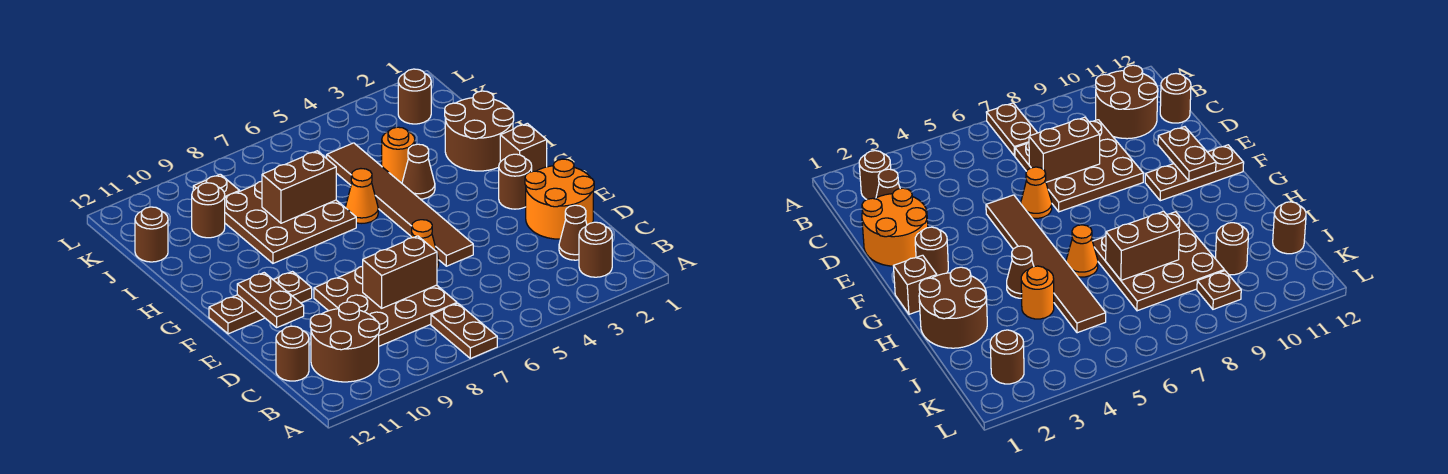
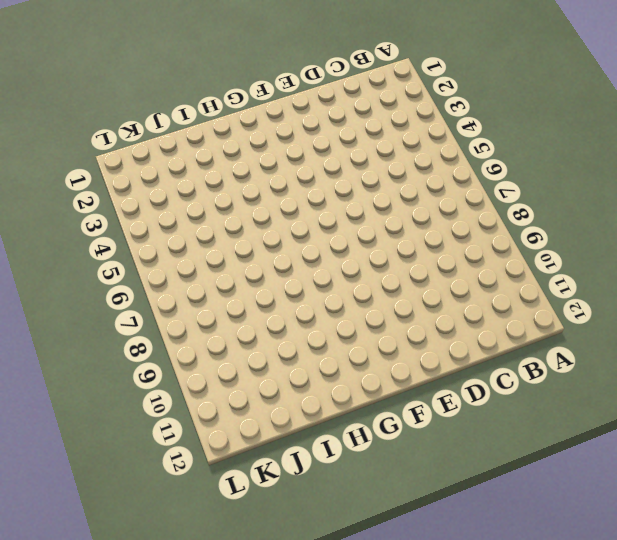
none -> brown plate A7:B7 level 1
none -> brown round brick B2 level 1
none -> brown round brick B10:C11 level 1

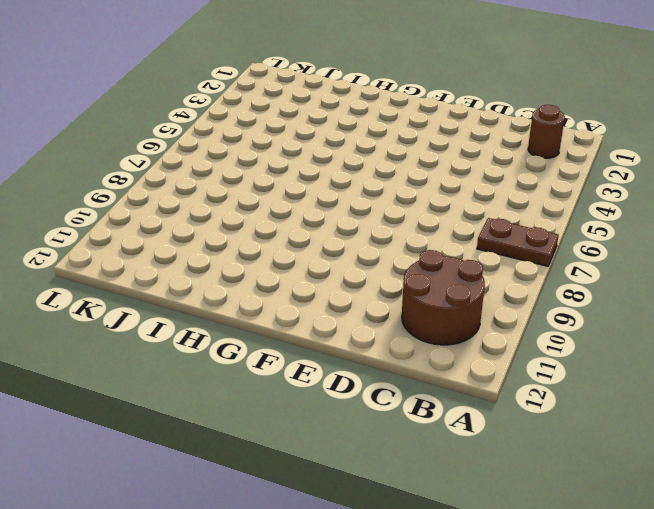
none -> brown cone C2 level 1
none -> brown plate C7:E9 level 1
none -> brown round brick C12 level 1

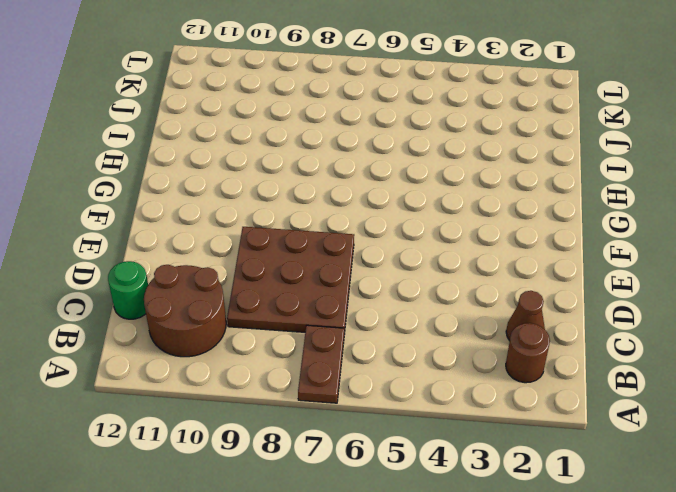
green round brick C12 level 1 -> brown round brick C12 level 1
none -> orange round brick D1:E2 level 1
none -> brown tile E5:J5 level 1
none -> orange cone E6 level 1

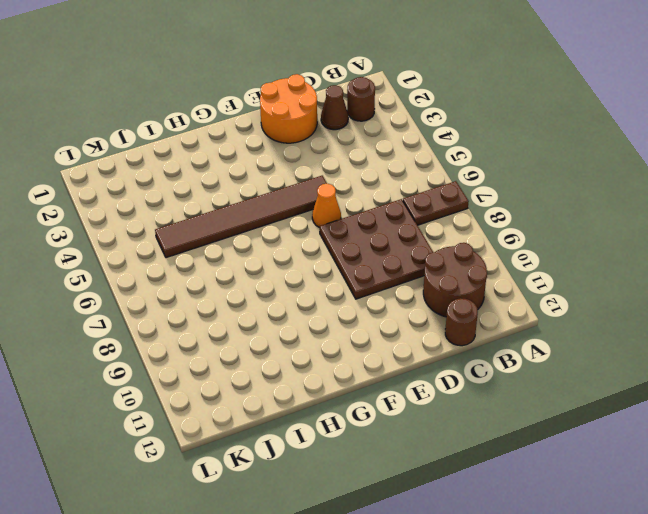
none -> brown round brick F2 level 1
none -> brown plate F10:F12 level 1
none -> brown brick G1 level 1

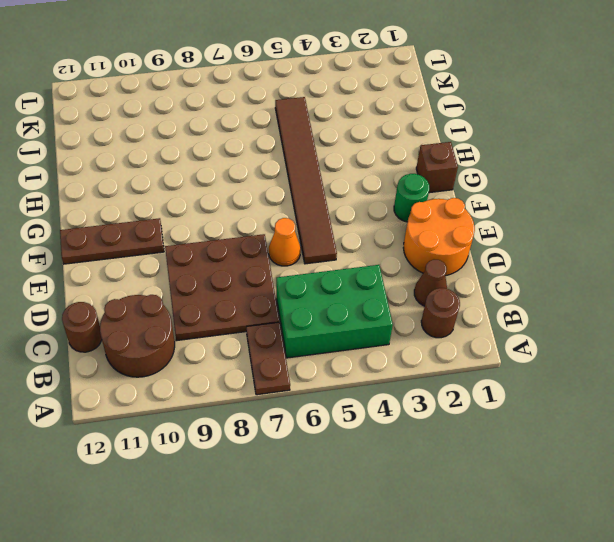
green brick B4:C6 level 1 -> none
green round brick F2 level 1 -> brown round brick F2 level 1
none -> brown round brick H1:I2 level 1
none -> brown cone H4 level 1
none -> orange cone H6 level 1

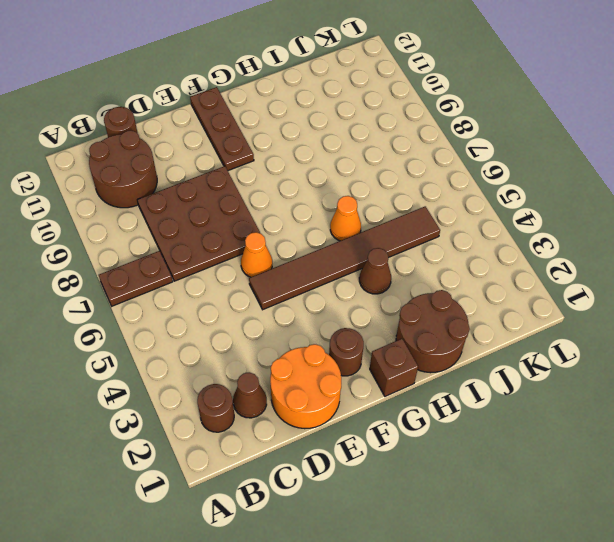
none -> brown plate H7:J9 level 1
none -> orange round brick I4 level 1
none -> brown round brick J10 level 1

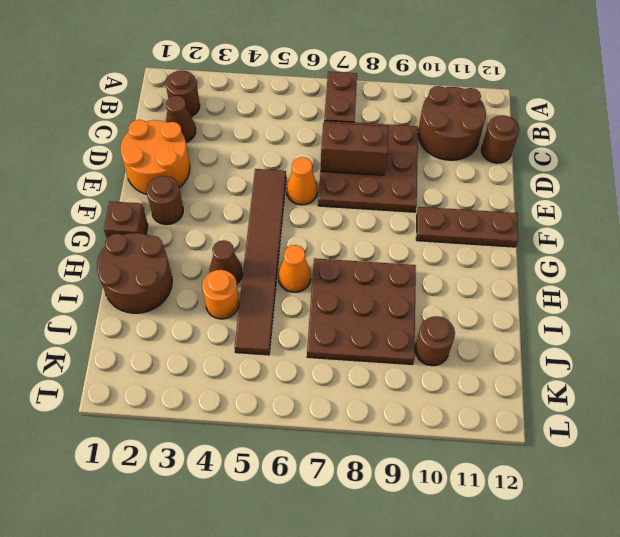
none -> brown round brick J12 level 1
none -> brown round brick K2 level 1
none -> brown plate K9 level 1

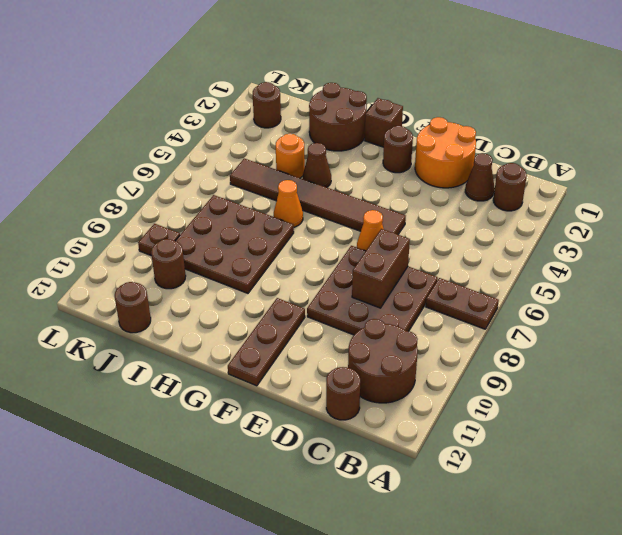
none -> brown plate E11:F11 level 2
none -> brown brick I7:I8 level 2

